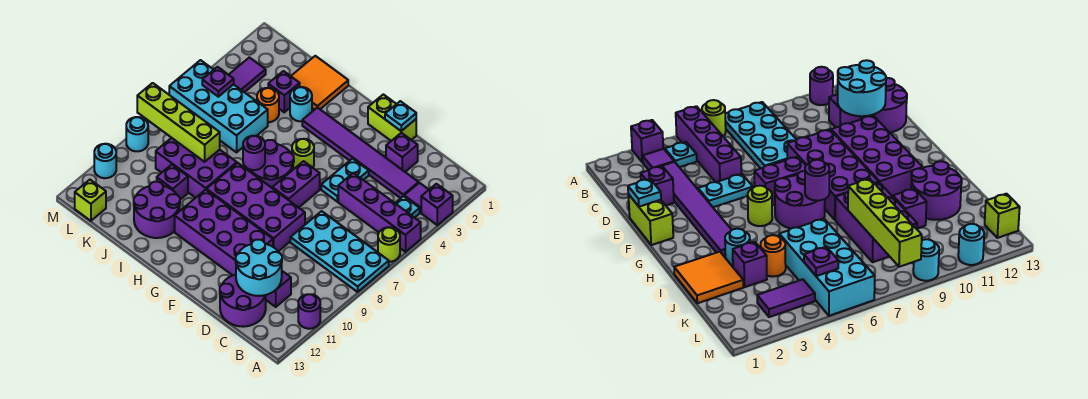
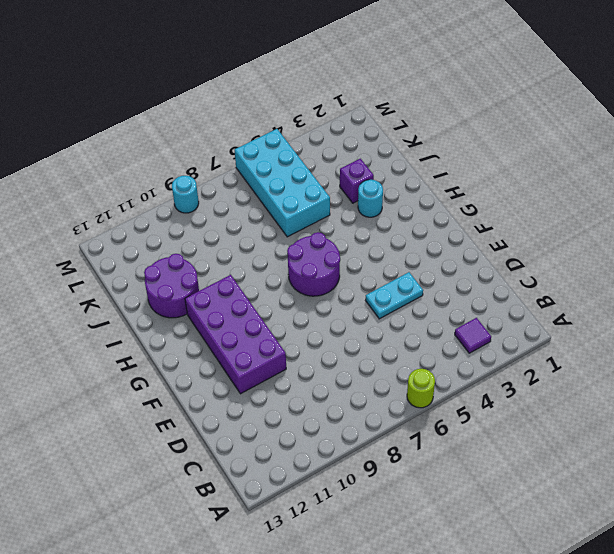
none -> purple brick A3 level 1
none -> purple brick A5:D5 level 1
none -> cyan plate A7:D8 level 1
none -> purple round brick A11 level 1

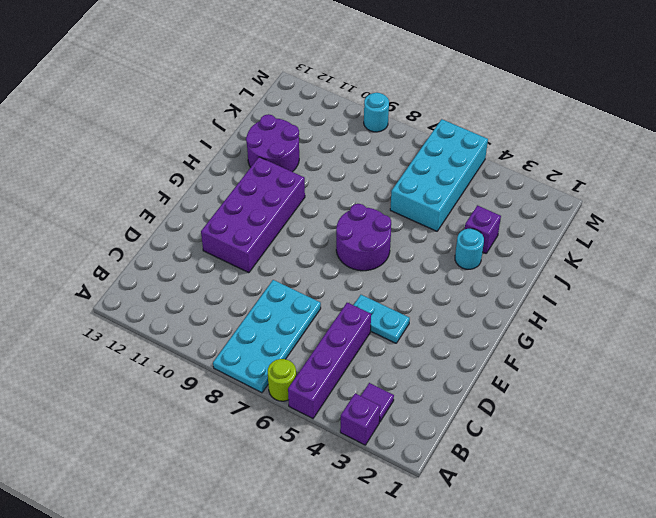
none -> purple round brick A11 level 1
none -> cyan plate B4 level 1
none -> purple tile C3:H3 level 1
none -> purple brick C11 level 1

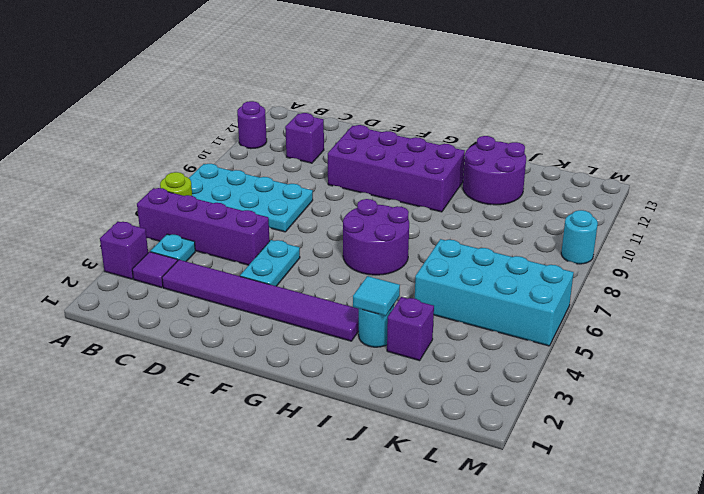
cyan tile I3 level 2 -> none
none -> purple round brick C12:D13 level 1
none -> purple brick D2 level 1
none -> lime brick E1:F1 level 1
none -> purple brick E8:H9 level 1

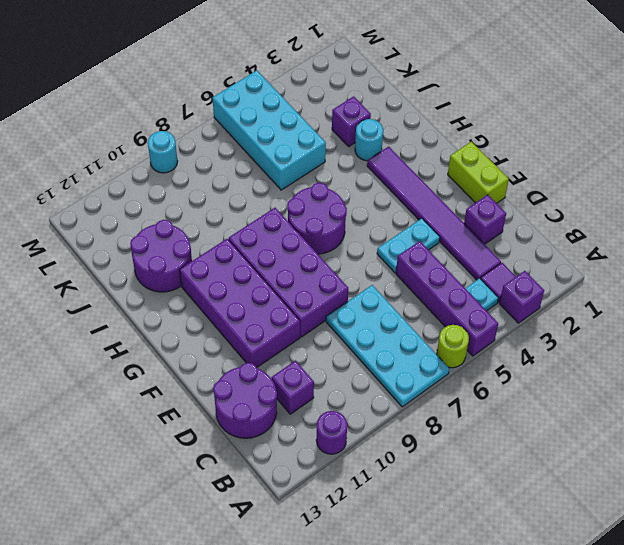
none -> purple brick F6:F7 level 1
none -> lime round brick G5 level 1
none -> orange tile I1:J2 level 1
none -> purple brick I8:K9 level 1

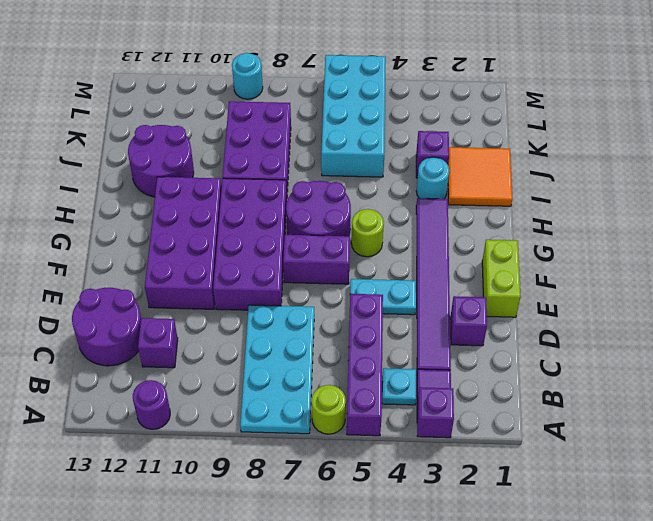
none -> orange round brick J4 level 1
none -> purple brick J10 level 1
none -> purple tile L3:L4 level 1
none -> lime brick L13 level 1

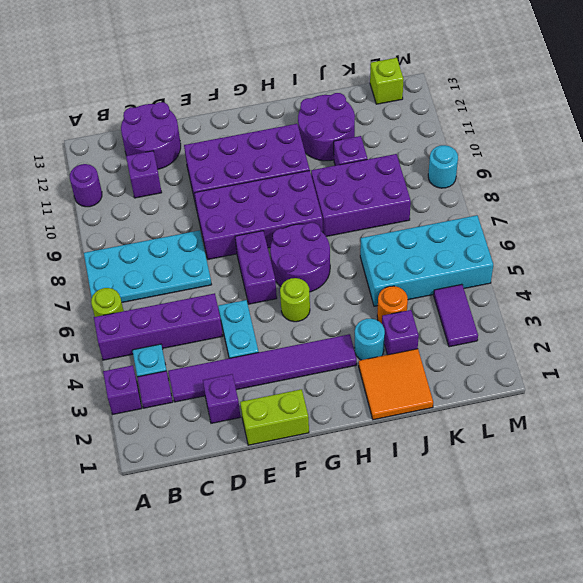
none -> cyan round brick M11 level 1
none -> cyan round brick C11:D12 level 2
none -> cyan plate E1 level 2
none -> purple round brick H7 level 2

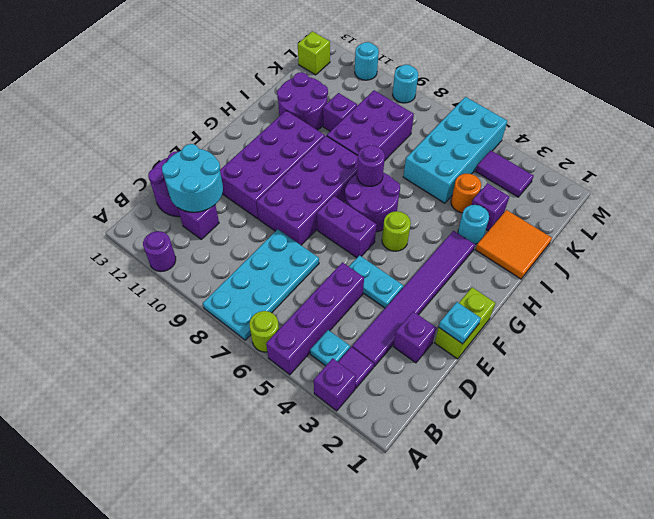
none -> lime brick J8:M8 level 2
none -> purple plate L5 level 2

